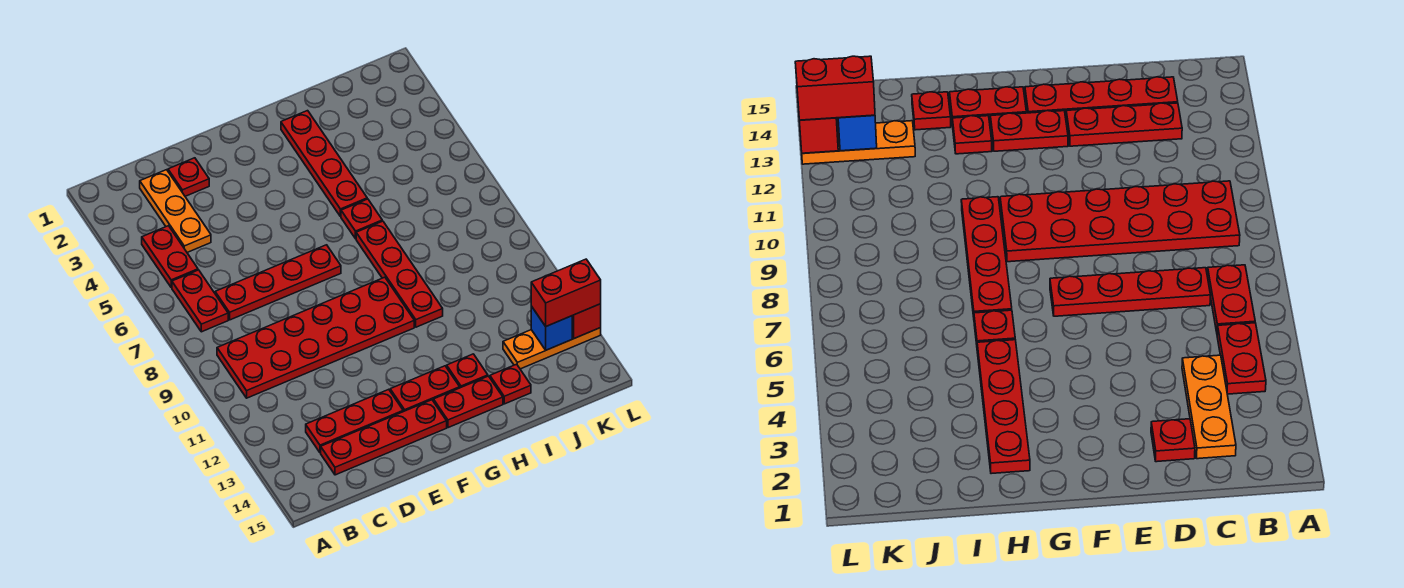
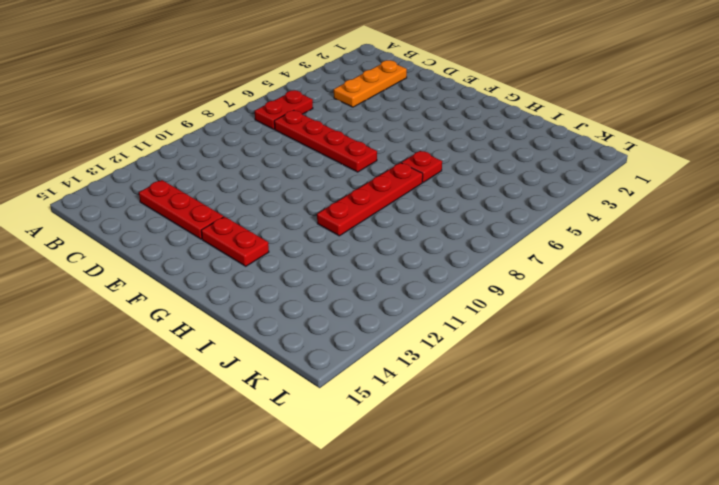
none -> red plate B4:B5 level 1
none -> red plate B9:G10 level 1
none -> red plate C14:F14 level 1

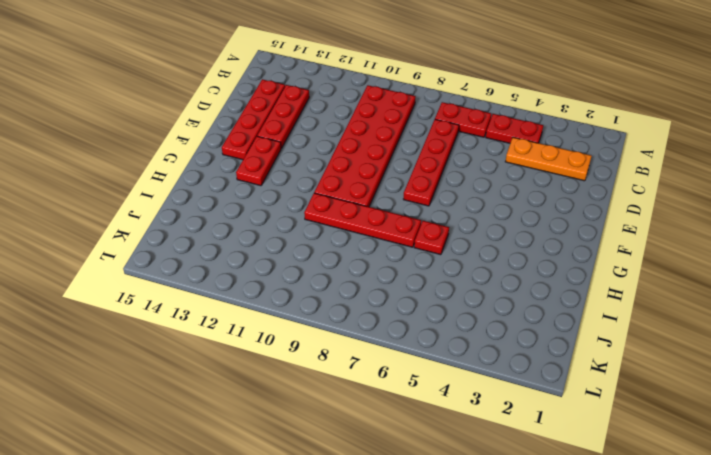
none -> red plate D2 level 1
none -> red plate G14:H14 level 1
none -> red plate H2:H5 level 1

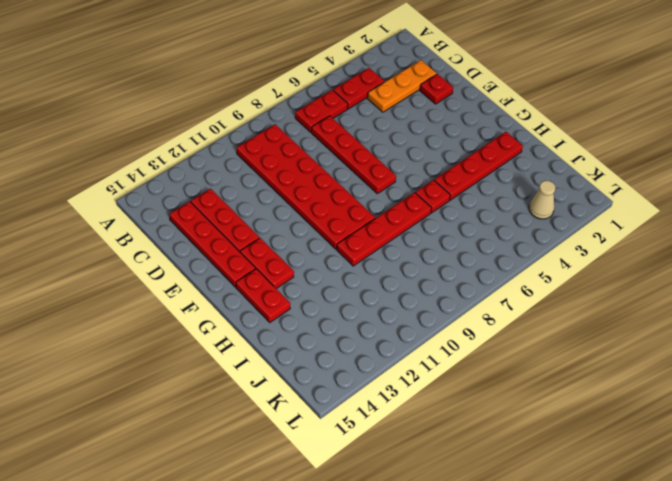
tan cone K3 level 1 -> none
none -> red plate H13 level 1
none -> red plate I14 level 1
none -> orange plate J13:L13 level 1

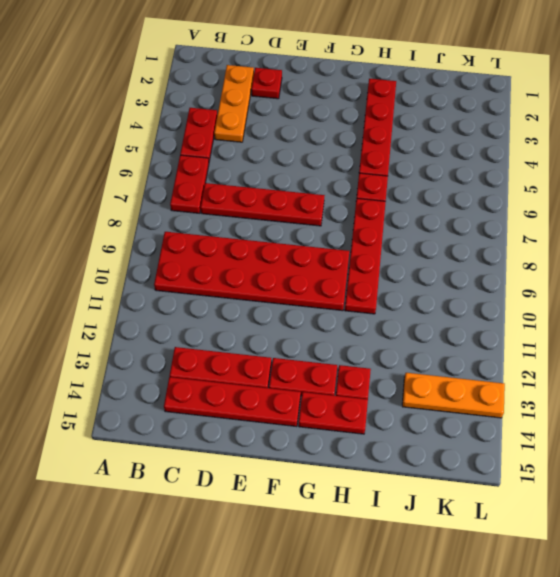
none -> red plate I14 level 1
none -> blue brick K13 level 2
none -> red brick L13 level 2

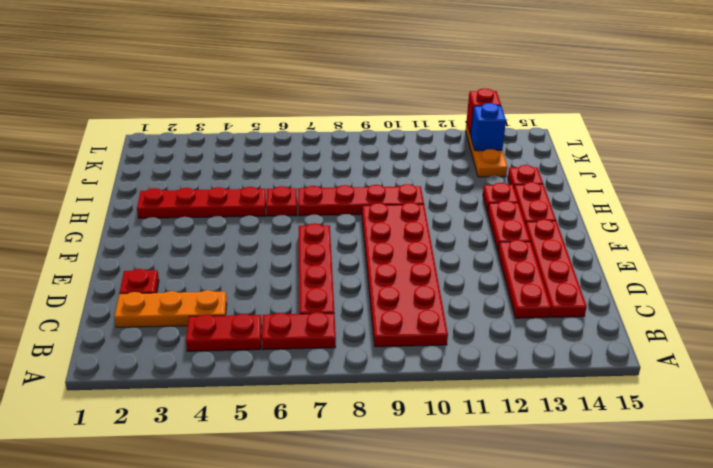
none -> red brick K13:L13 level 3

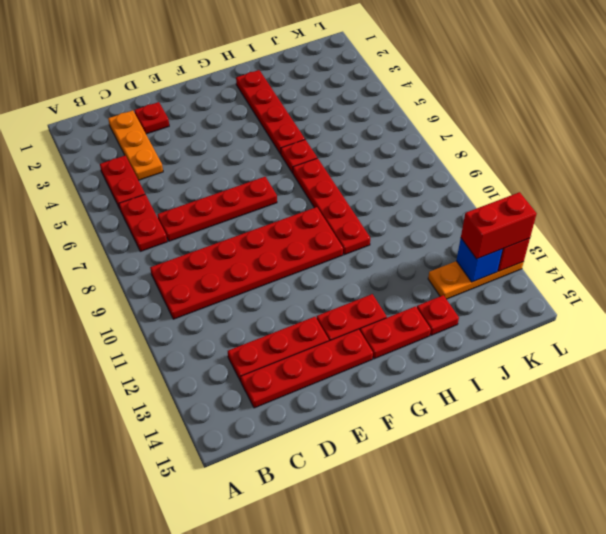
none -> red plate H13 level 1

